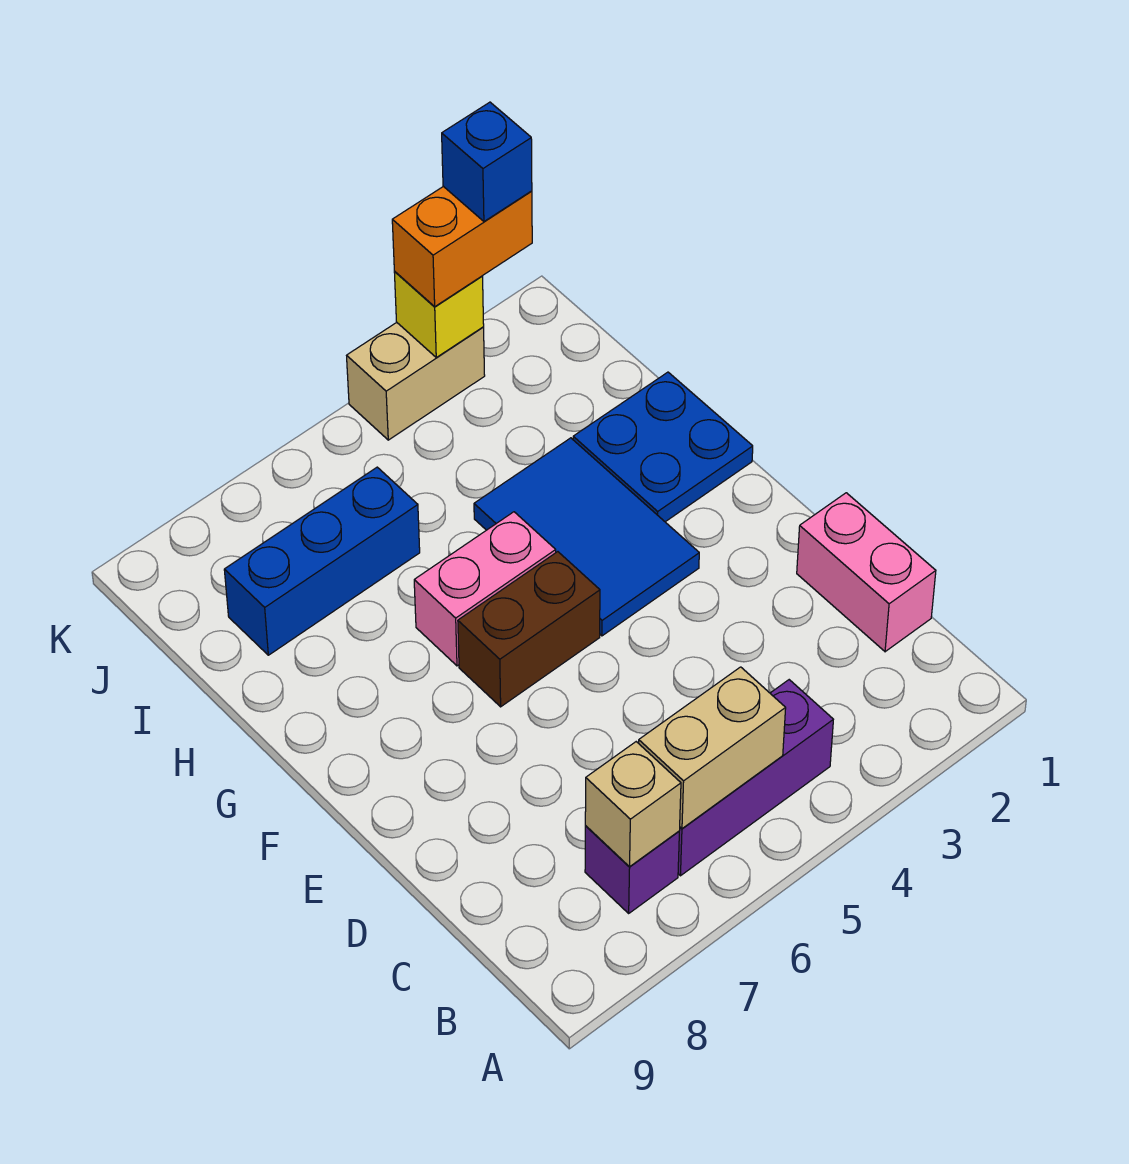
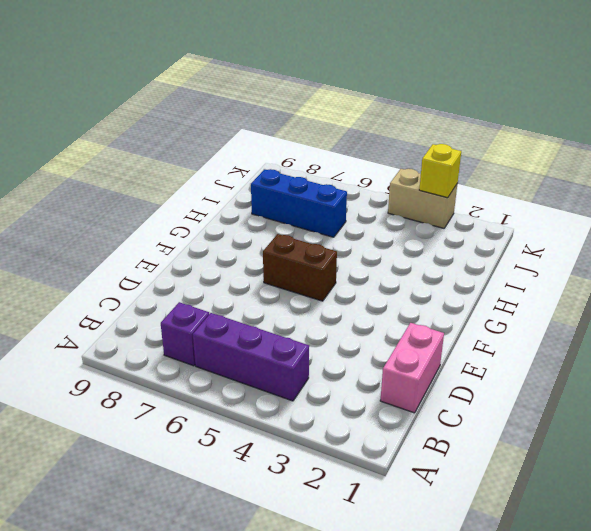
none -> blue tile F3:H4 level 1
none -> blue plate G1:H2 level 1
none -> pink brick G5:G6 level 1

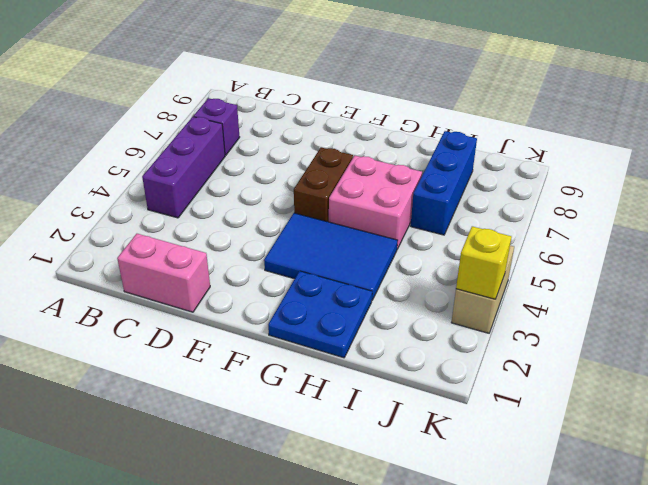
pink brick G5:H6 level 1 -> pink brick G5:G6 level 1
none -> tan brick B5:B6 level 2
none -> tan brick B7 level 2
none -> orange brick K2:K3 level 3

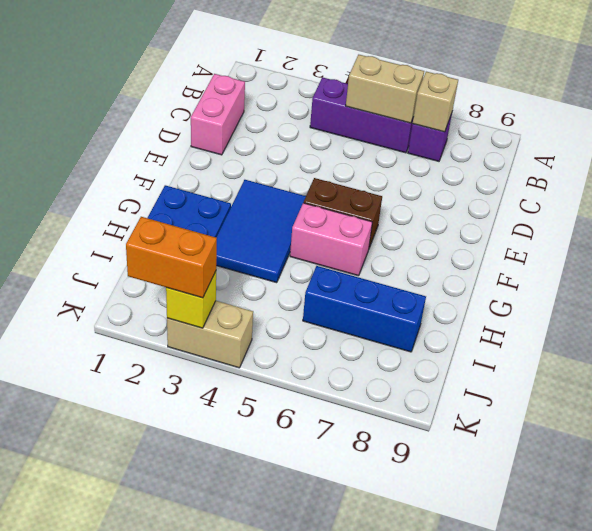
none -> blue brick K2 level 4

